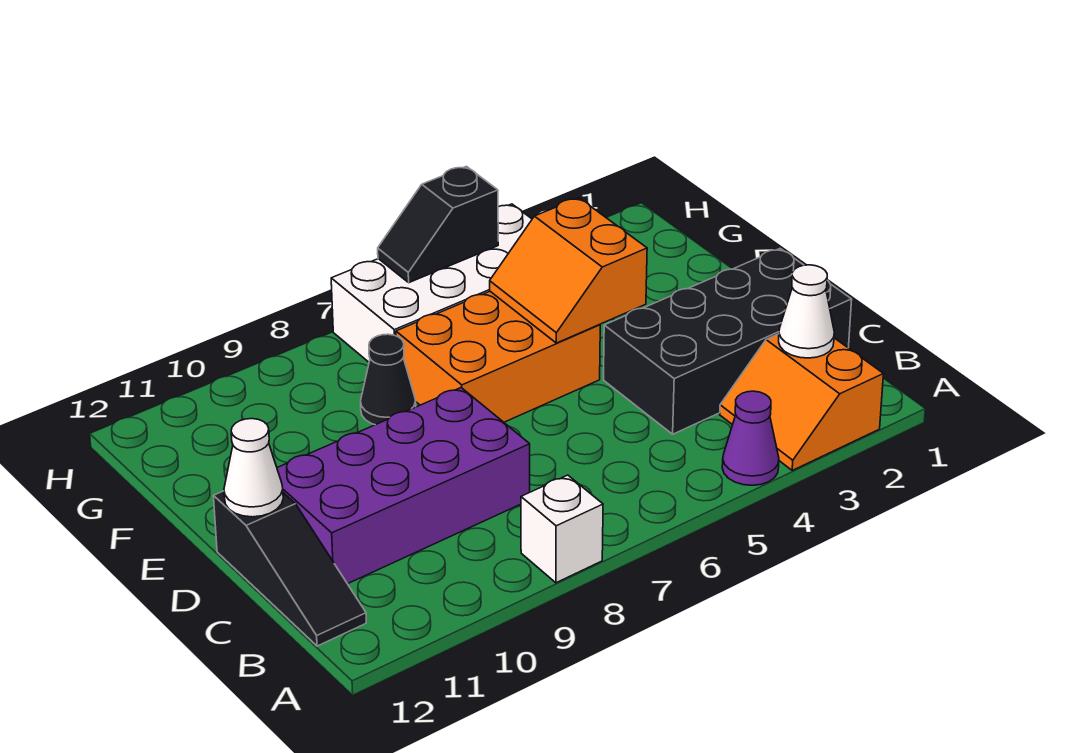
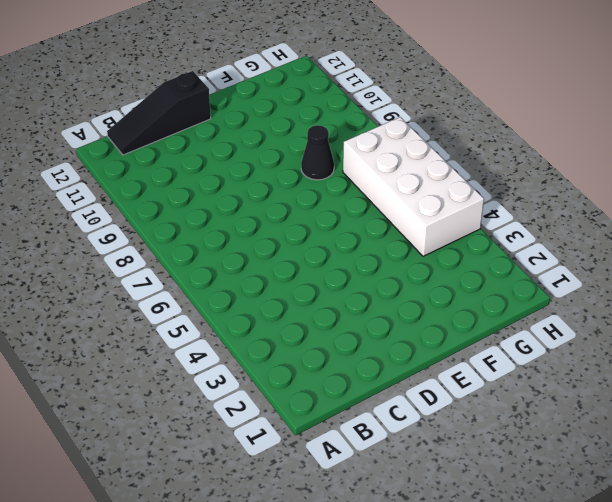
none -> orange slope A2:B3 level 1 top 2
none -> purple cone A4 level 1
none -> white brick A8 level 1

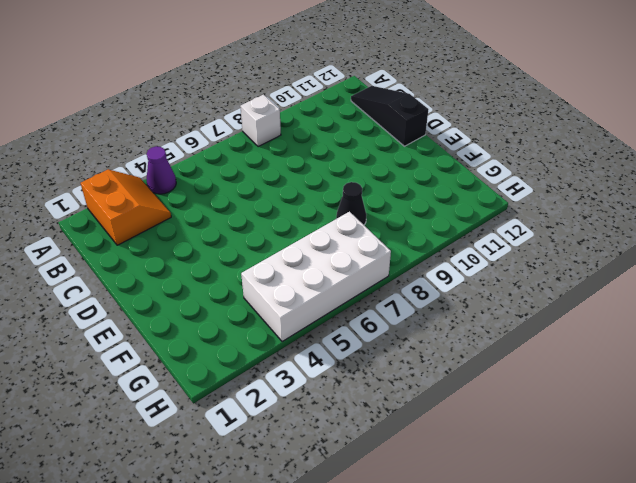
none -> black brick C1:D4 level 1
none -> purple brick C8:D11 level 1
none -> orange brick E5:F7 level 1

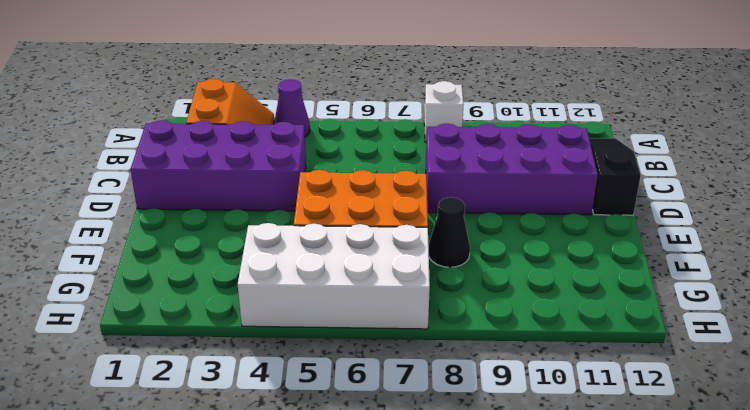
purple brick C1:D4 level 1 -> black brick C1:D4 level 1
none -> white cone B2 level 2
none -> white cone D12 level 2
none -> orange slope E4:F5 level 2 top 4

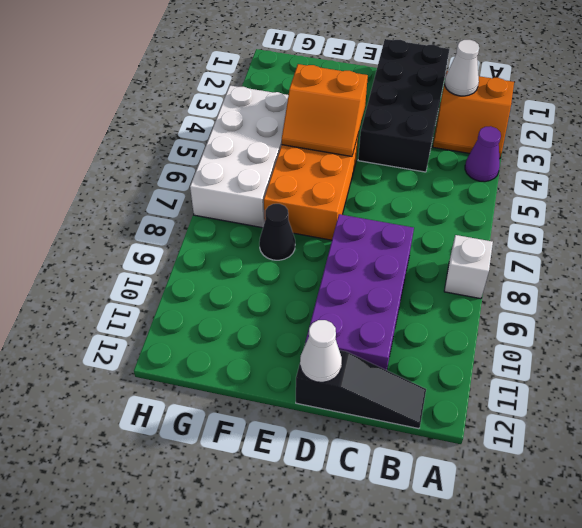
none -> black slope H5:H6 level 2 top 5

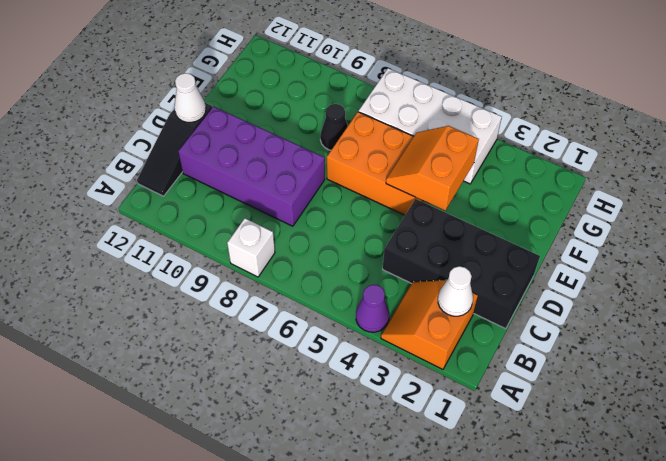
none -> black slope H5:H6 level 2 top 5

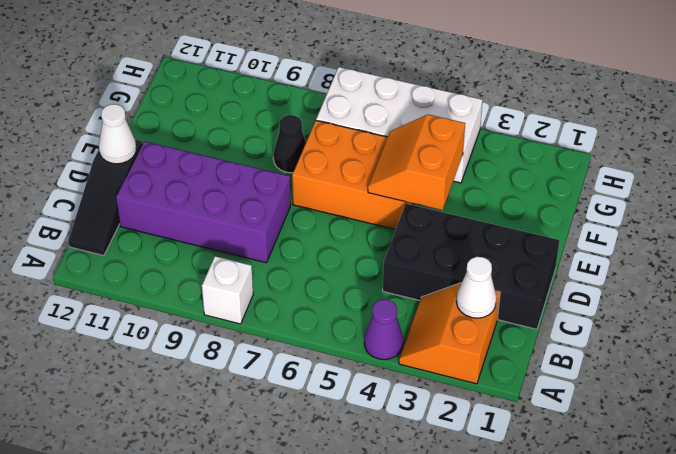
none -> black slope H5:H6 level 2 top 5

